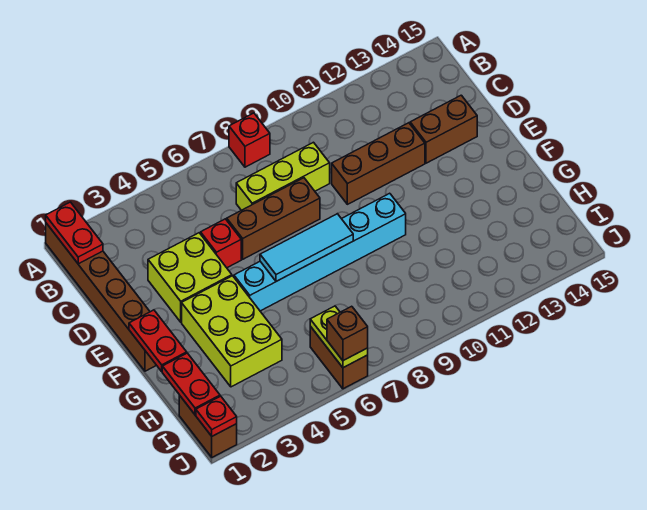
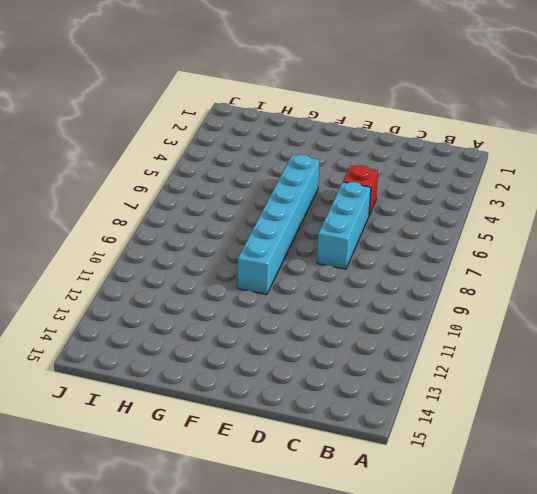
cyan brick D6:D8 level 1 -> brown brick D6:D8 level 1
none -> brown brick A1:F1 level 1
none -> red brick A8 level 1
none -> lime brick C7:C9 level 1

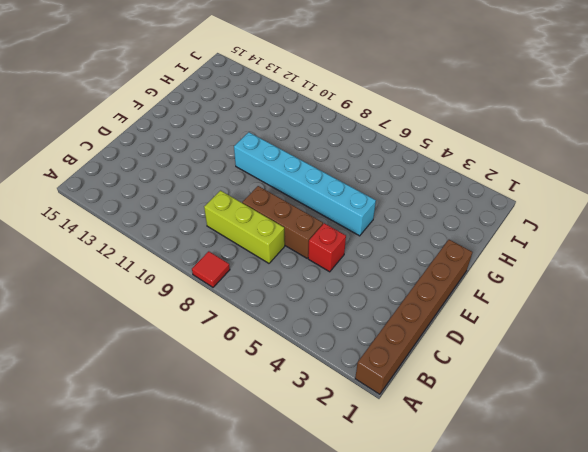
red tile A8 level 1 -> red brick A8 level 1
none -> lime brick D3:E4 level 1
none -> brown brick D10:D12 level 1
none -> brown brick D13:D14 level 1

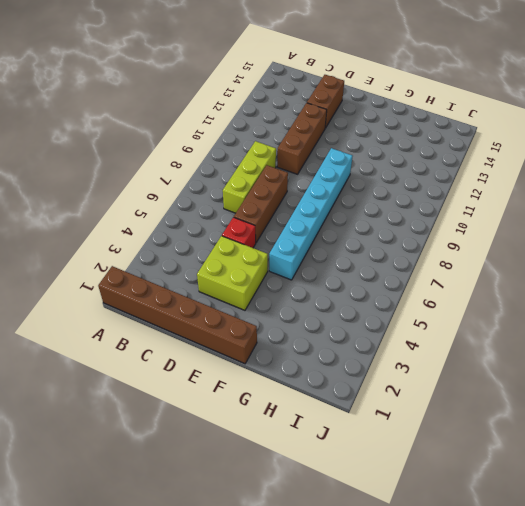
none -> red brick A8 level 1
none -> lime brick F3:H4 level 1
none -> brown brick I1:J1 level 1

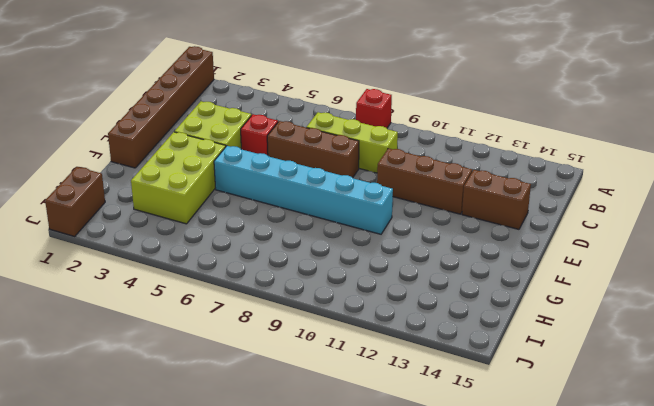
none -> brown brick I6:J6 level 1
none -> red plate A1:B1 level 2
none -> red plate F1:G1 level 2

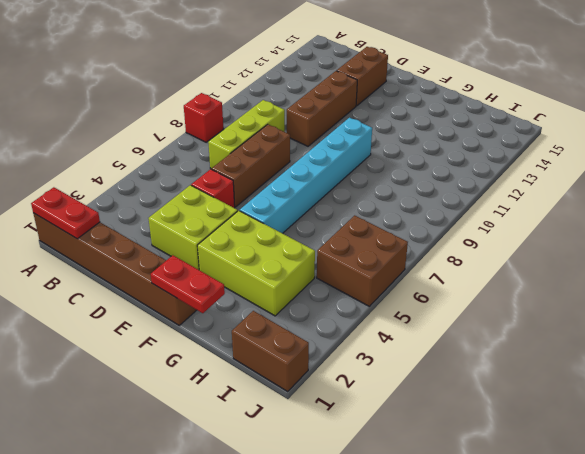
brown brick I5:J6 level 1 -> brown brick I6:J6 level 1
none -> cyan tile F6:F8 level 2
none -> red plate H1:I1 level 2
none -> lime plate I6:J6 level 2

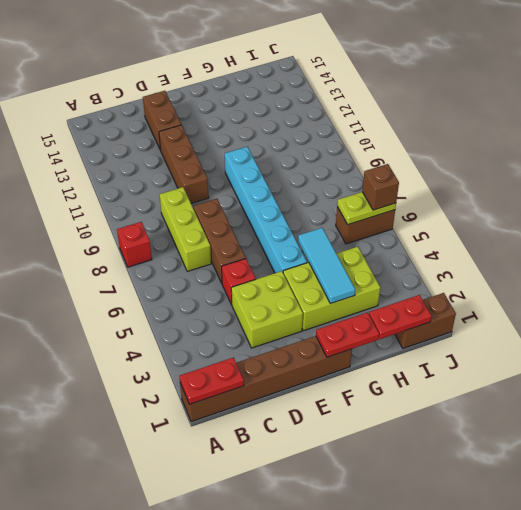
cyan tile G3:G5 level 2 -> cyan tile F6:F8 level 2
none -> red plate J1 level 2

